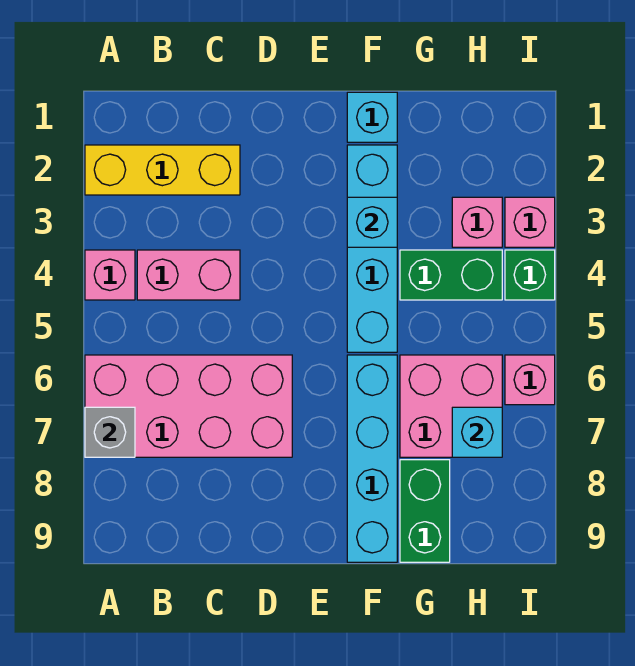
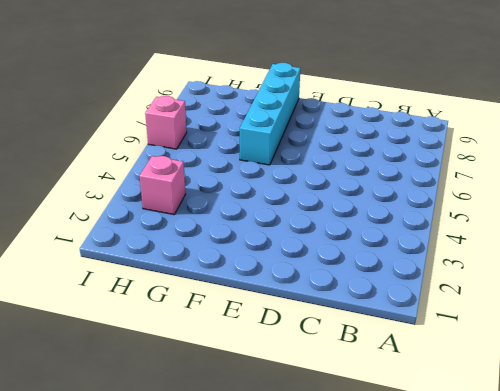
none -> yellow brick A2:C2 level 1
none -> pink brick A4 level 1
none -> pink brick A6:D7 level 1

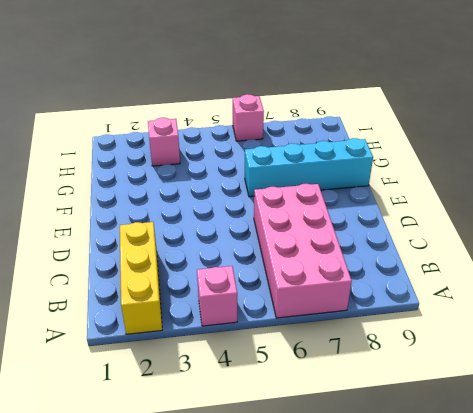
none -> pink brick B4:C4 level 1
none -> cyan brick F1 level 1
none -> cyan brick F2:F5 level 1

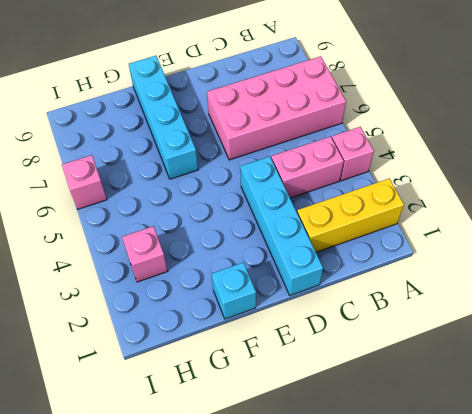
cyan brick D1:D4 level 1 -> cyan brick F2:F5 level 1
none -> green brick G4:H4 level 1
none -> pink brick G6:H7 level 1
none -> green brick G8:G9 level 1

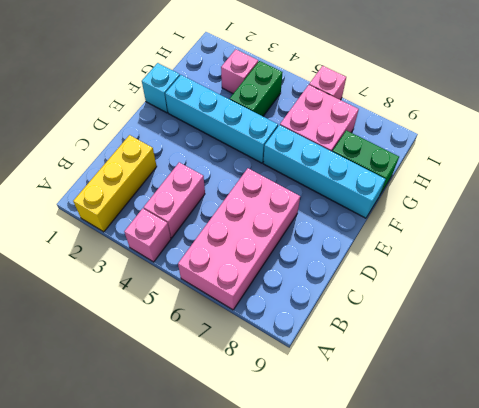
none -> pink brick I3 level 1
none -> green brick I4 level 1
none -> grey brick A7 level 2

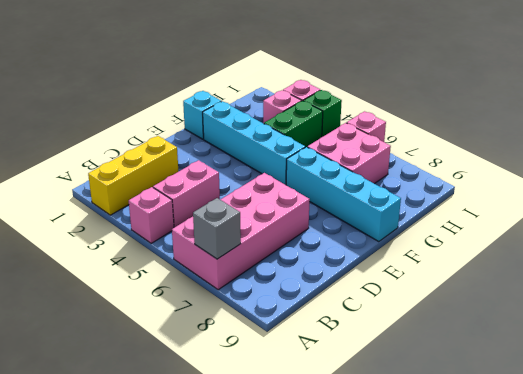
none -> green brick G8:G9 level 1
none -> cyan brick F3 level 2
none -> cyan brick H7 level 2

